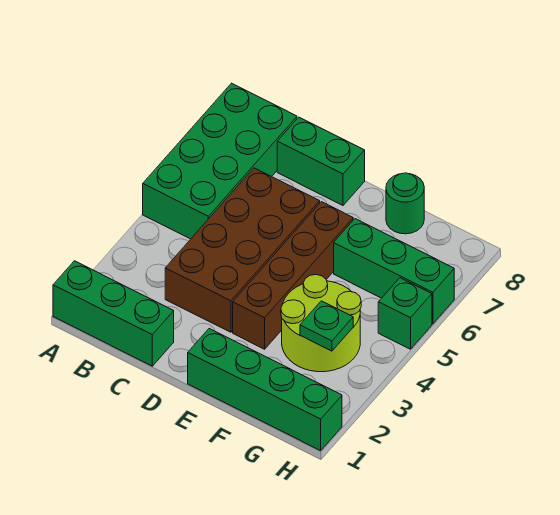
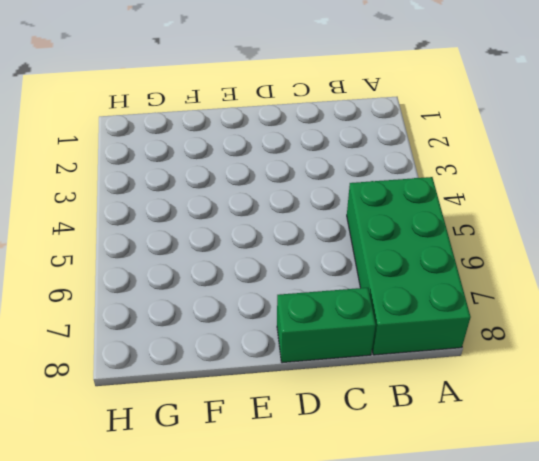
none -> green brick A1:C1 level 1
none -> brown brick C3:D6 level 1

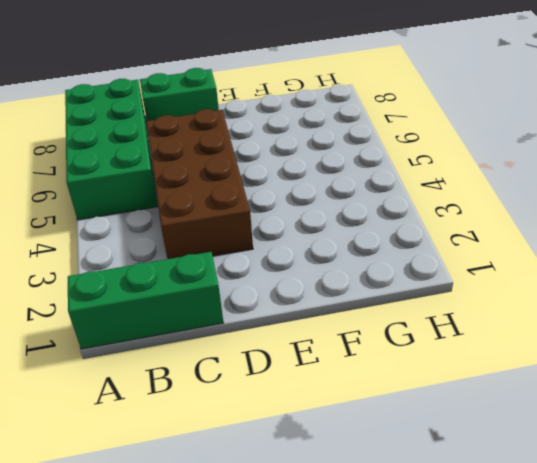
none -> green brick E1:H1 level 1
none -> brown brick E3:E6 level 1

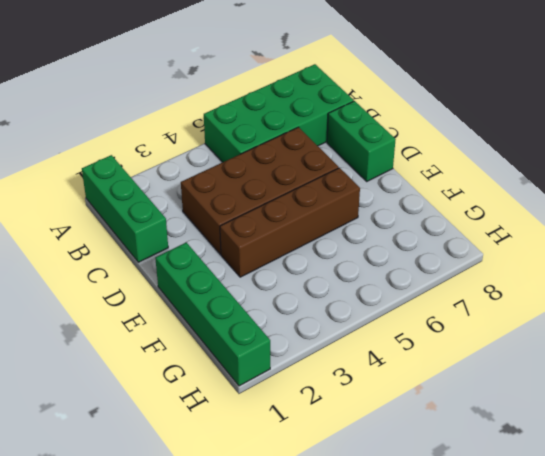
none -> lime round brick F3:G4 level 1
none -> green brick F6:H6 level 1

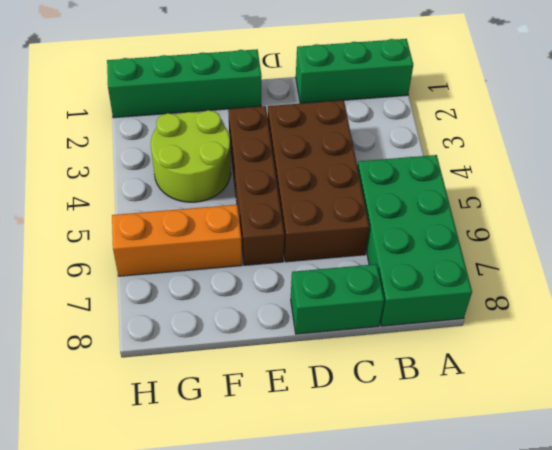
orange brick F6:H6 level 1 -> green brick F6:H6 level 1
none -> green round brick F8 level 1
none -> green brick H5 level 1

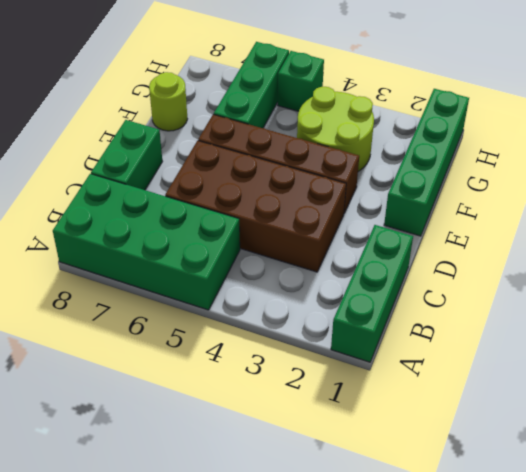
lime round brick F8 level 1 -> green round brick F8 level 1
none -> green plate G3 level 2

